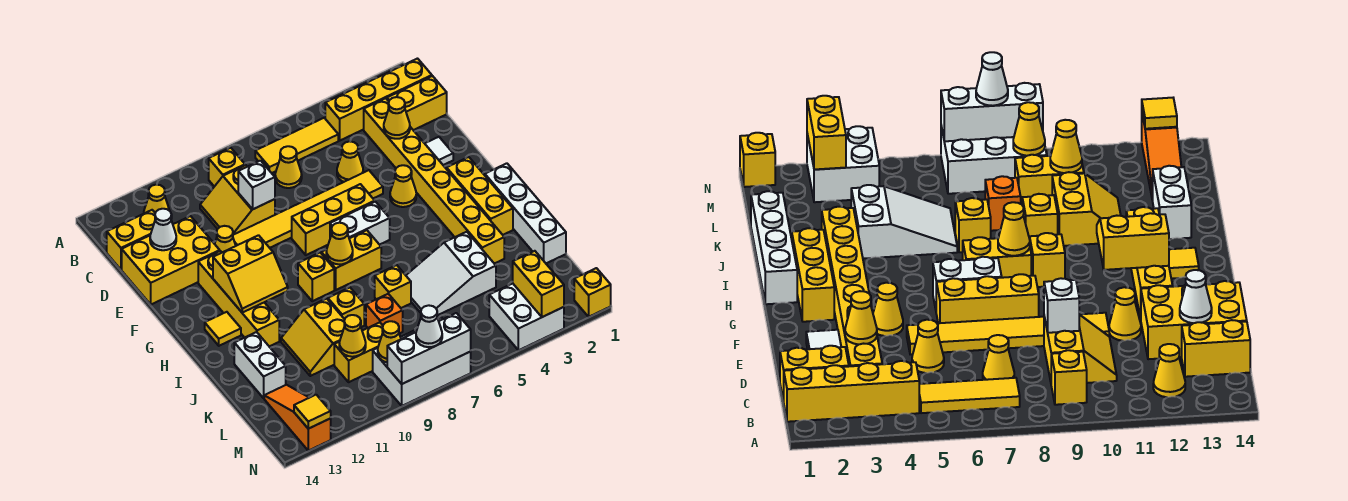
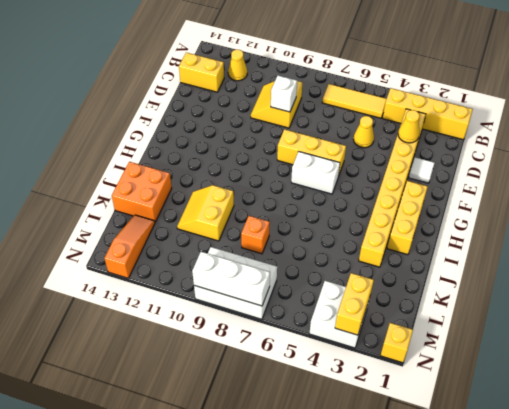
orange brick J13:K14 level 1 -> white brick J13:K13 level 1
none -> yellow brick B9 level 1
none -> yellow brick C1:C2 level 1
none -> yellow cone C7 level 1
none -> yellow brick D12:E14 level 1

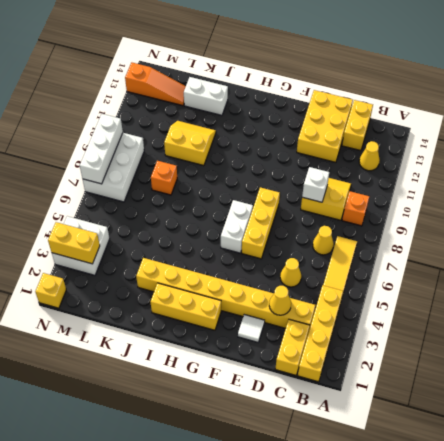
orange brick B9 level 1 -> yellow brick B9 level 1
none -> yellow tile E5:E10 level 1
none -> yellow cone E11 level 1
none -> yellow cone F4 level 1
none -> yellow brick F12:I12 level 1

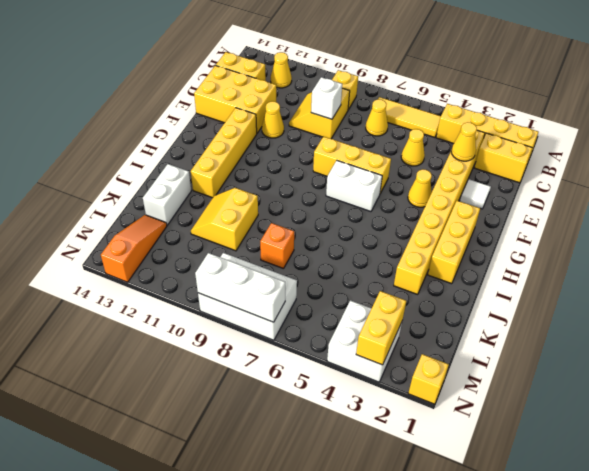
none -> yellow tile E5:E10 level 1
none -> white brick H1:K1 level 1
none -> yellow brick H7:H8 level 1
none -> yellow brick H9 level 1

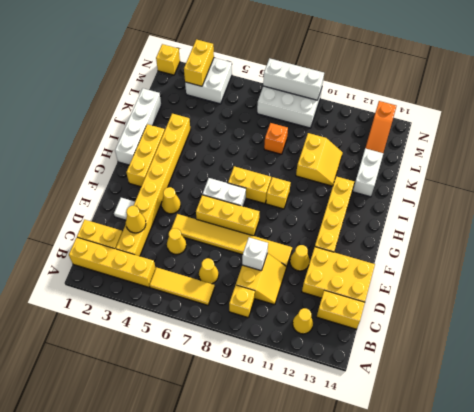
none -> yellow tile H13 level 1
none -> white slope J4:K6 level 1 top 4
none -> yellow brick J7 level 1
none -> yellow brick J9 level 1

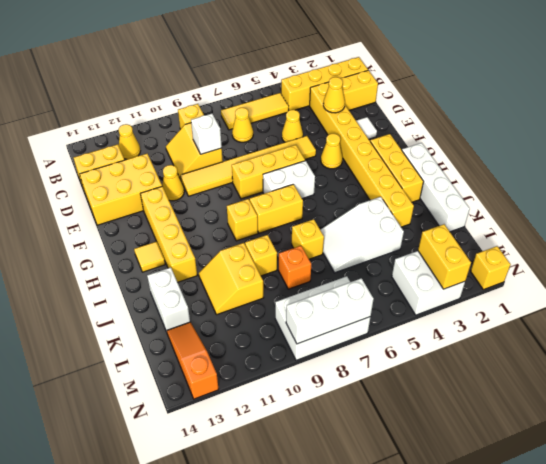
none -> yellow brick L9:L10 level 1
none -> white cone D13 level 2
none -> yellow slope G11:H12 level 2 top G
none -> yellow cone H8 level 2

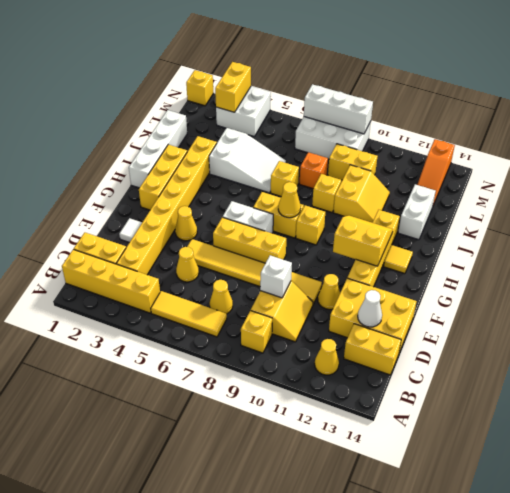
none -> yellow cone D3 level 2
none -> yellow cone L10 level 2
none -> yellow cone M9 level 2
none -> yellow tile N13 level 2

